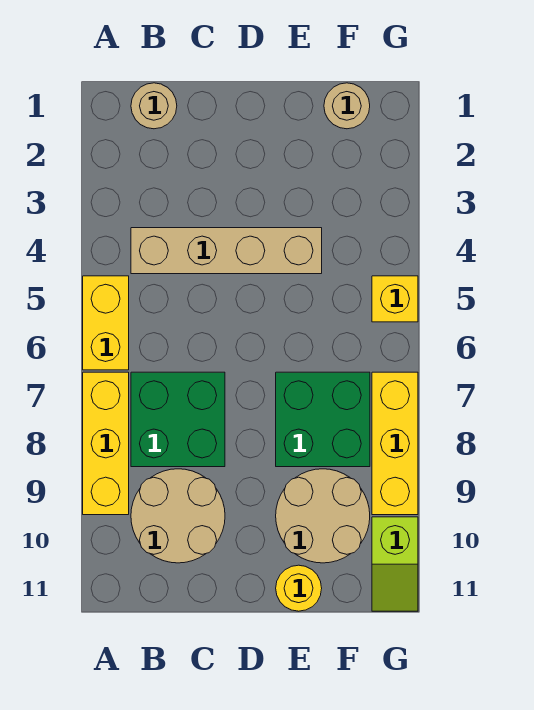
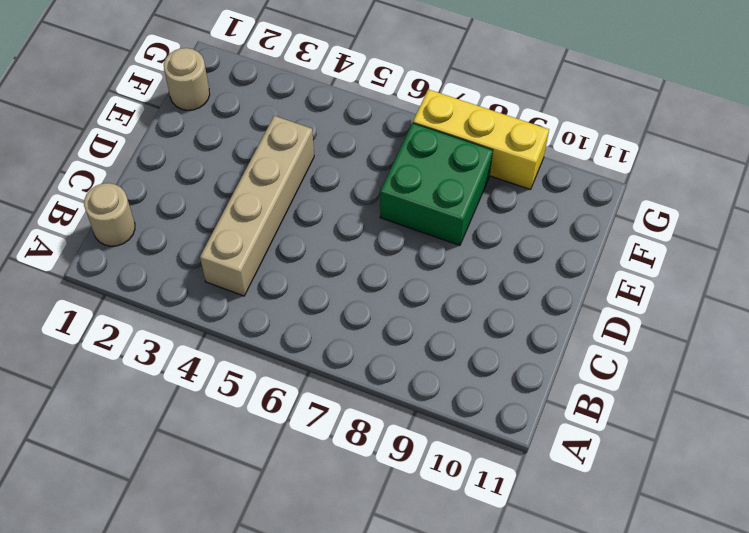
none -> yellow brick A5:A6 level 1
none -> yellow brick A7:A9 level 1
none -> green brick B7:C8 level 1

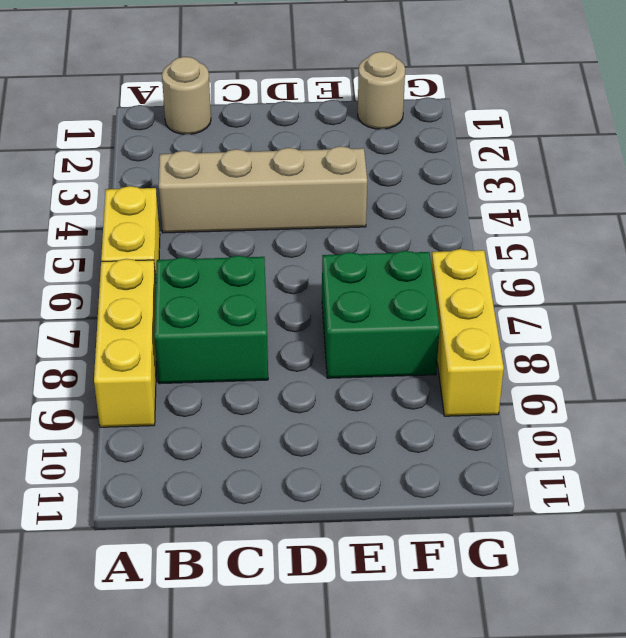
none -> tan round brick B9:C10 level 1
none -> tan round brick E9:F10 level 1
none -> yellow round brick E11 level 1

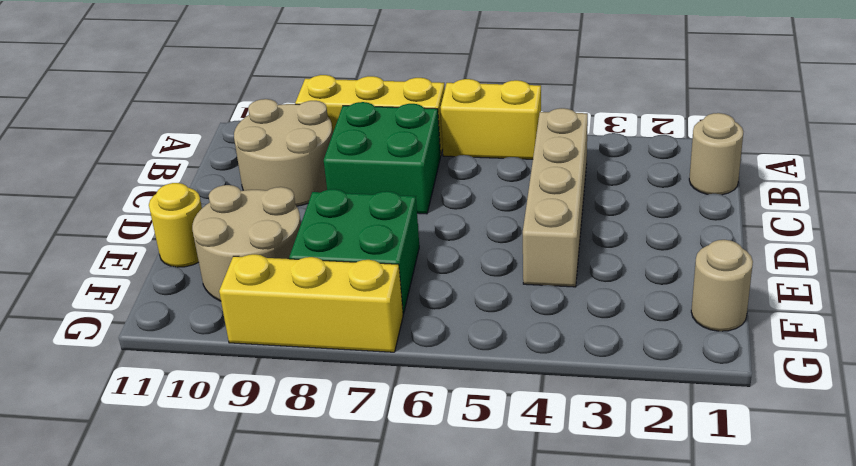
none -> yellow brick G5 level 1
none -> lime slope G10:G11 level 1 top 10

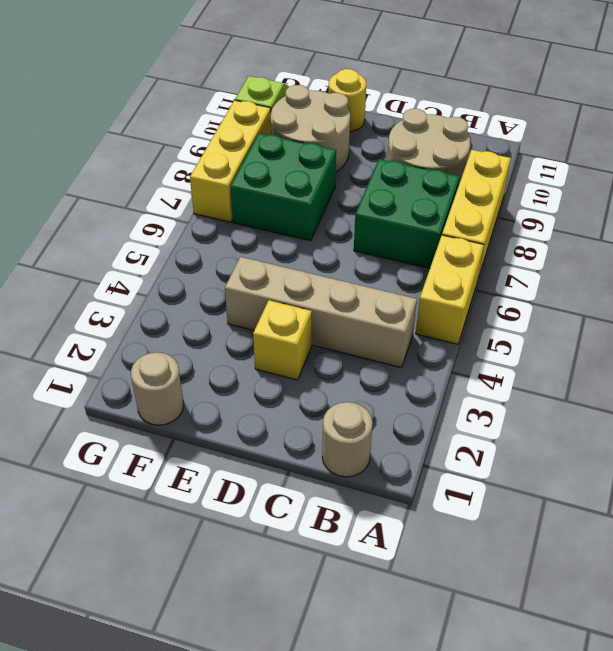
yellow brick D3 level 1 -> yellow brick G5 level 1

